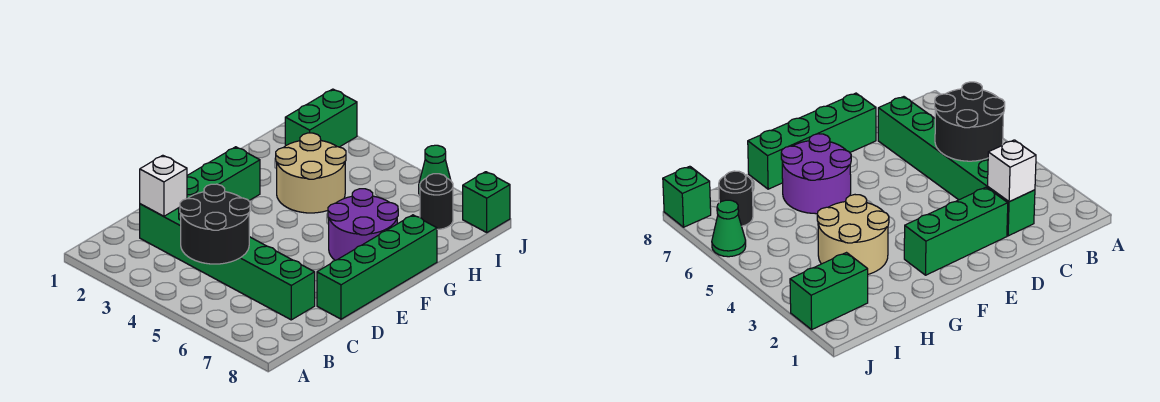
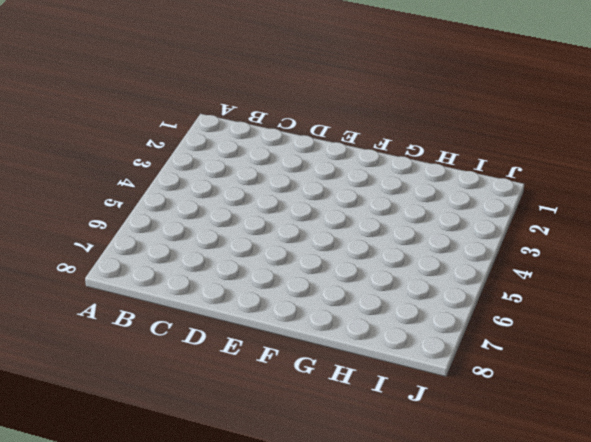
none -> green brick C2:C7 level 1
none -> green brick D2:F2 level 1

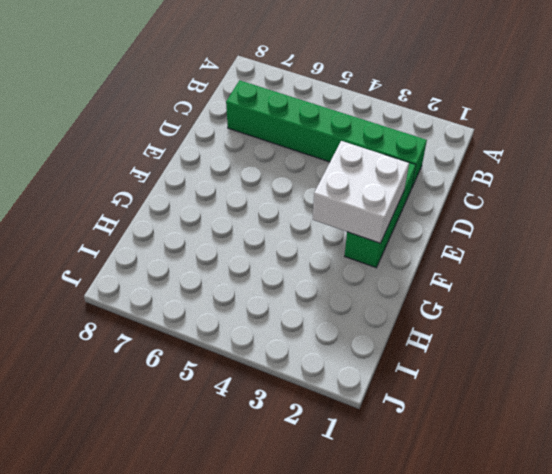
white brick E2:F3 level 2 -> none
none -> green brick D8:G8 level 1
none -> purple round brick F6:G7 level 1

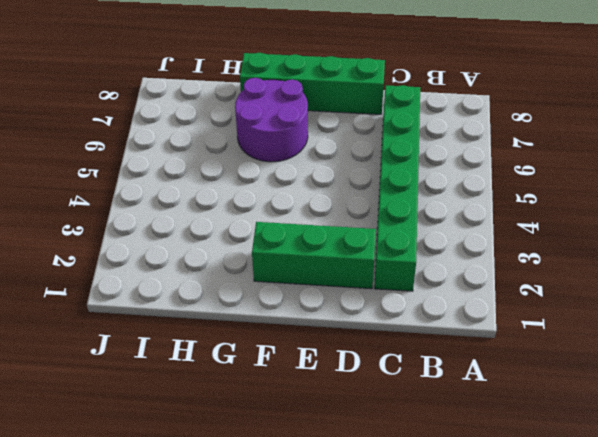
none -> tan round brick G3:H4 level 1
none -> green brick I2:J2 level 1

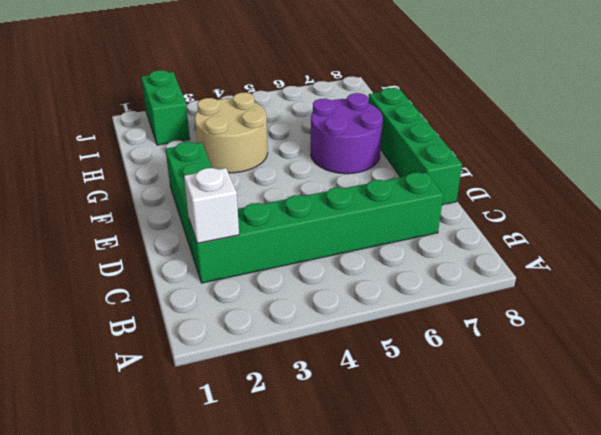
none -> black round brick I7 level 1
none -> green cone J6 level 1

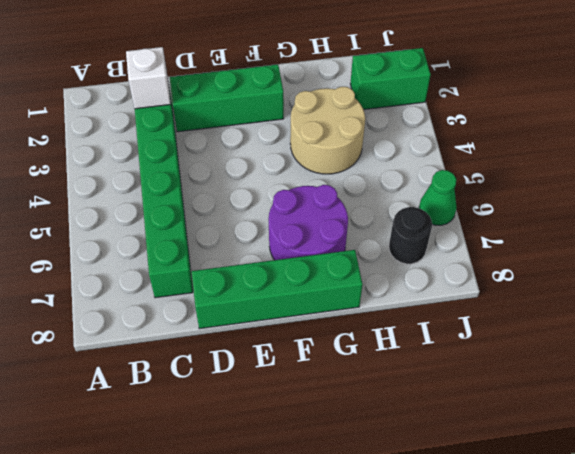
none -> green brick J8 level 1
none -> black round brick B4:C5 level 2

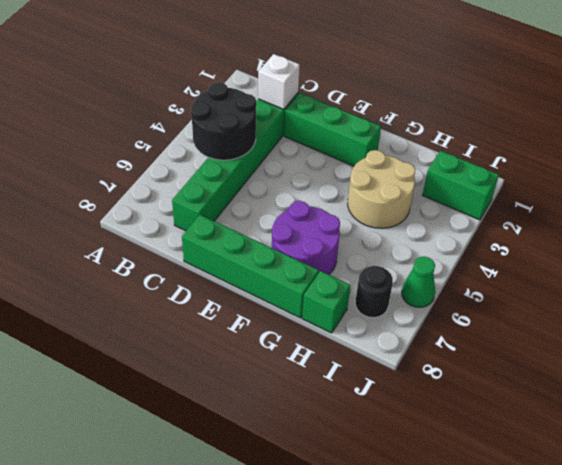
green brick H8 level 1 -> green brick J8 level 1

